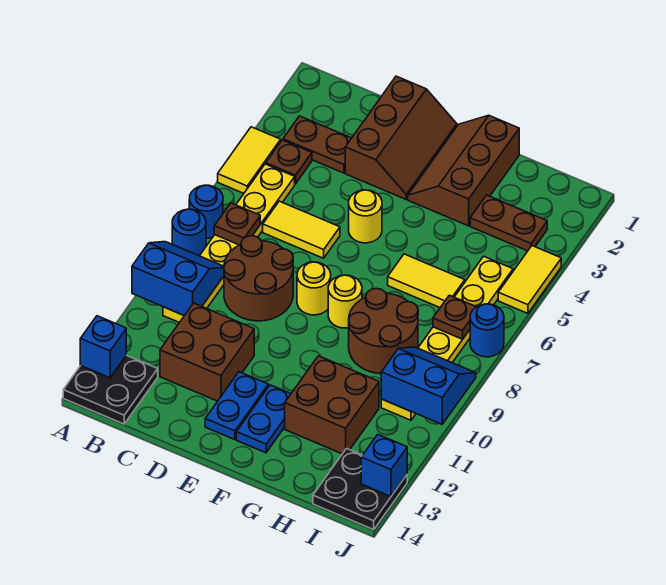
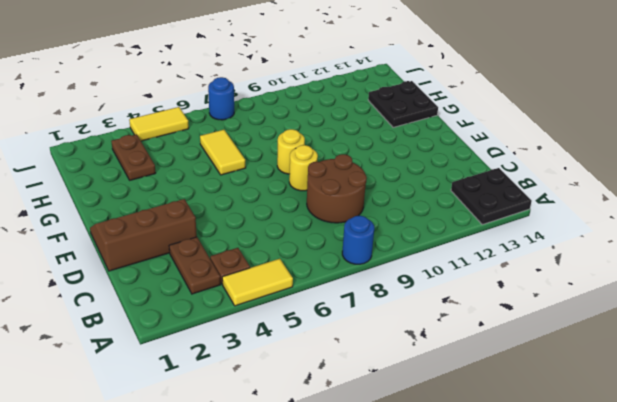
black plate G13:H14 level 1 -> black plate I13:J14 level 1
none -> blue round brick A7 level 1
none -> yellow plate B5:B10 level 1
none -> yellow tile C6:D6 level 1
none -> brown brick C11:D12 level 1

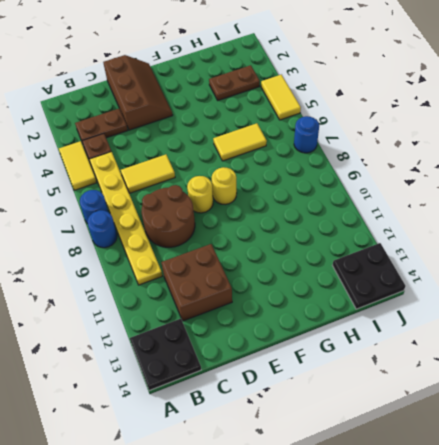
none -> yellow round brick E5 level 1
none -> blue plate E12:E13 level 1
none -> brown slope F1:G3 level 1 top G
none -> blue plate F12:F13 level 1

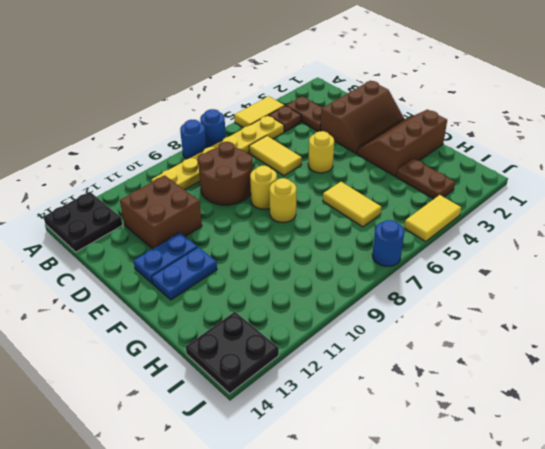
none -> brown round brick G8:H9 level 1
none -> brown brick G11:H12 level 1
none -> yellow plate I5:I10 level 1
none -> blue slope A9:B10 level 2 top 10

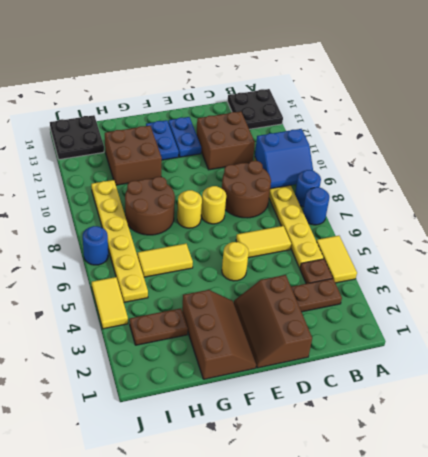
none -> blue brick A13 level 2
none -> brown plate B7 level 2
none -> brown plate I7 level 2
none -> blue slope I9:J10 level 2 top 10

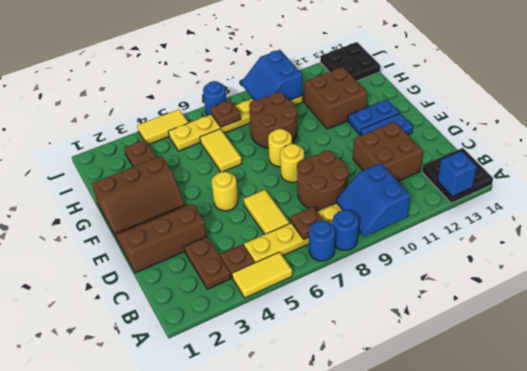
none -> blue brick J13 level 2

